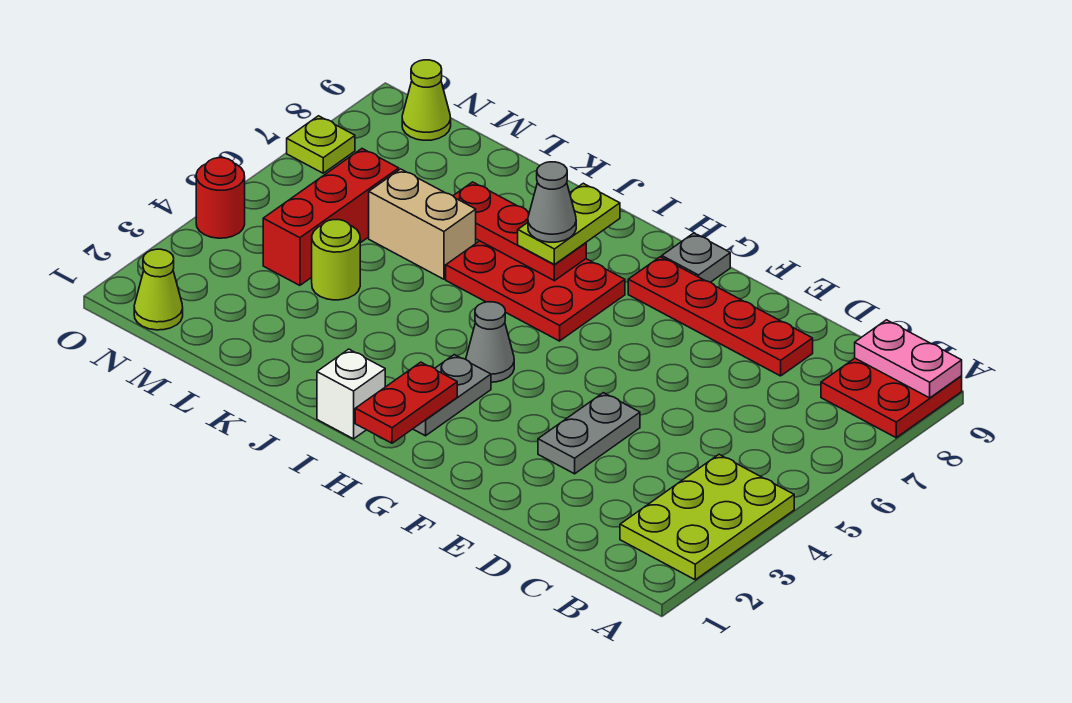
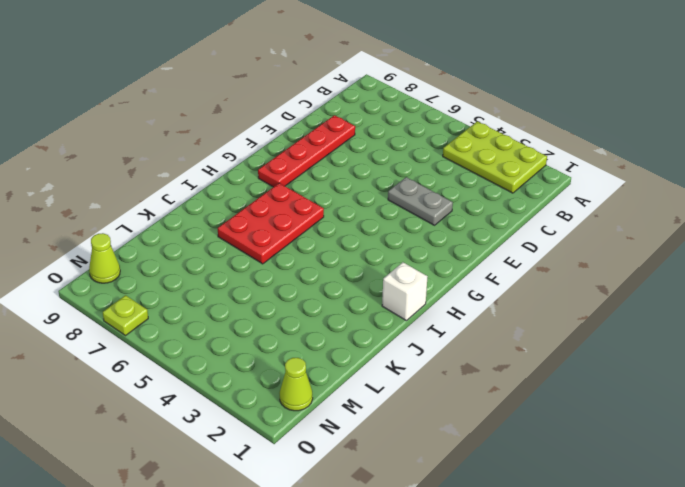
none -> red plate A8:B9 level 1
none -> grey plate G9 level 1
none -> grey plate H2:H3 level 1

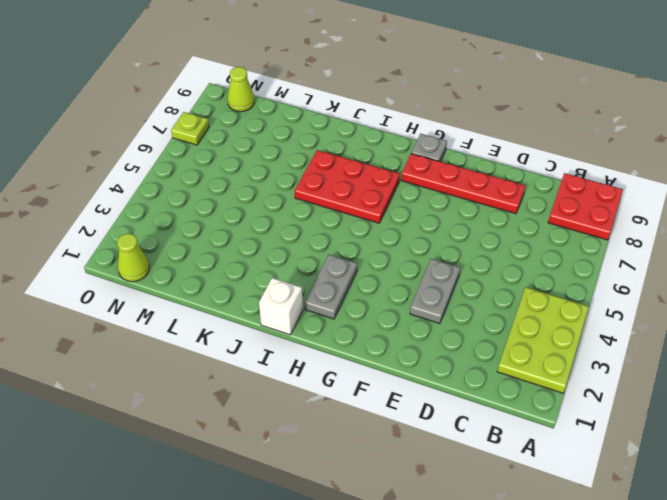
none -> grey cone H4 level 1
none -> tan brick K6:L6 level 1
none -> lime round brick L4 level 1

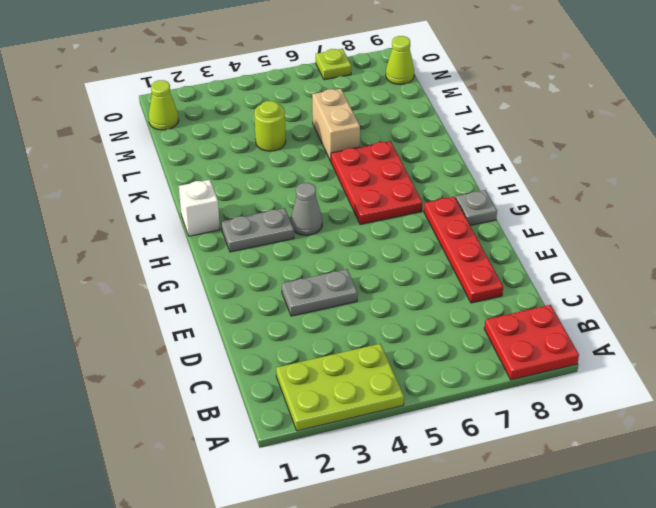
none -> red brick M4:M6 level 1
none -> red round brick O4 level 1
none -> pink plate A9:B9 level 2

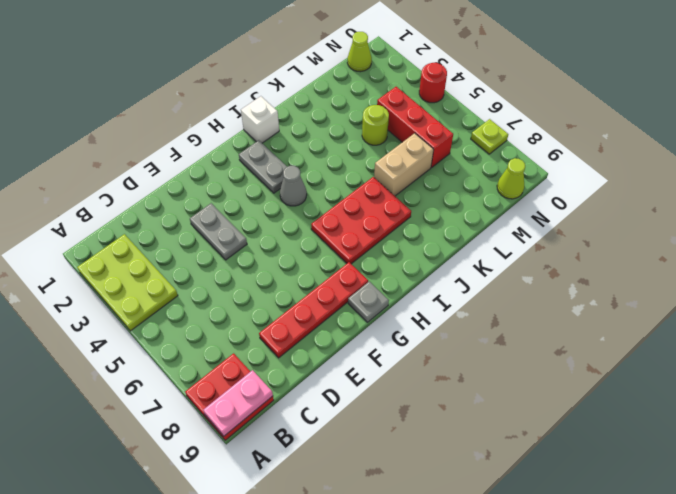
none -> red plate H1:H2 level 2
none -> red plate I7:K7 level 2
none -> lime plate I7:I8 level 3

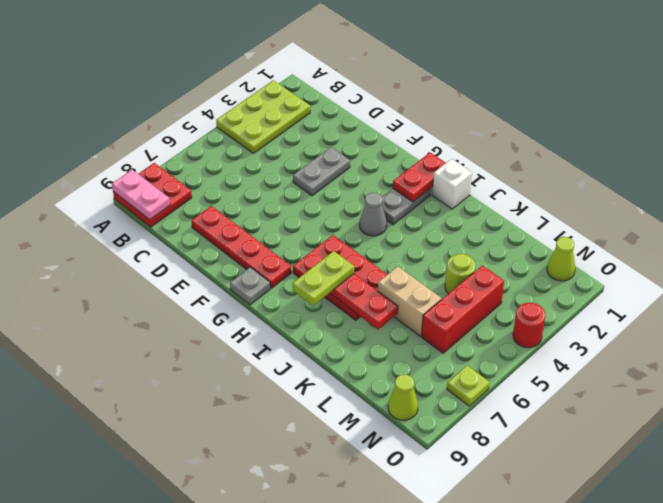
none -> grey cone I7 level 4

